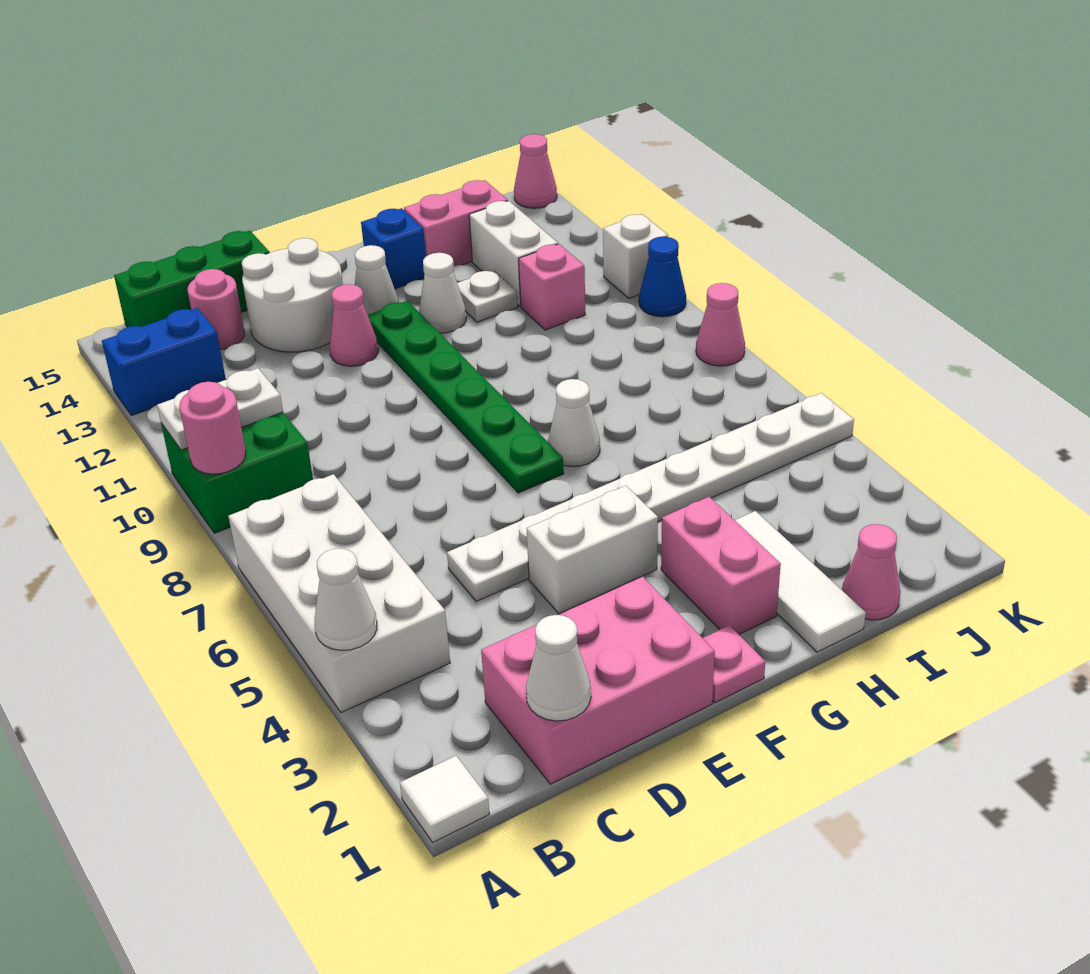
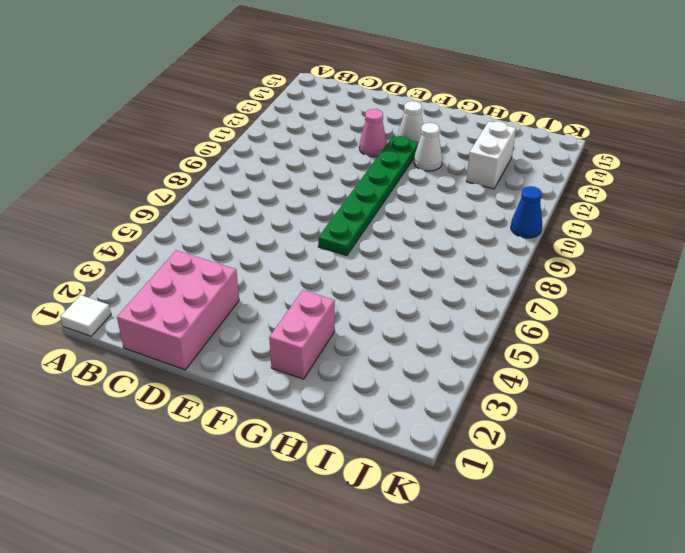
pink brick C1:D3 level 1 -> pink brick C1:E2 level 1
none -> white brick A4:B7 level 1
none -> green brick A9:B10 level 1
none -> blue brick A13:B13 level 1
none -> green brick B15:D15 level 1

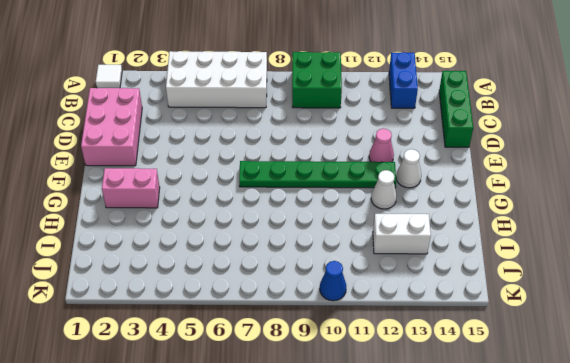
none -> pink round brick C14 level 1
none -> white plate D5:K5 level 1
none -> white round brick D13:E14 level 1
none -> white brick E4:F4 level 1

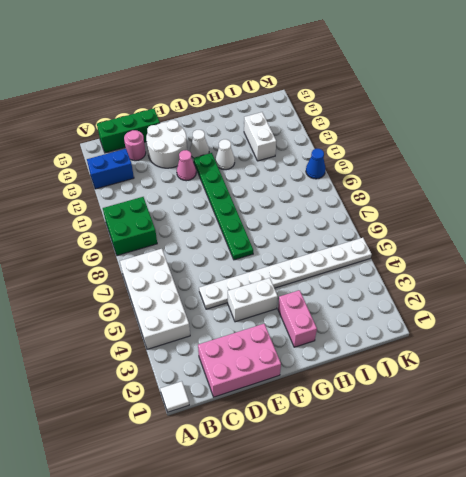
none -> pink plate F1 level 1
none -> white cone G7 level 1
none -> blue brick G14 level 1
none -> white tile H1:H3 level 1

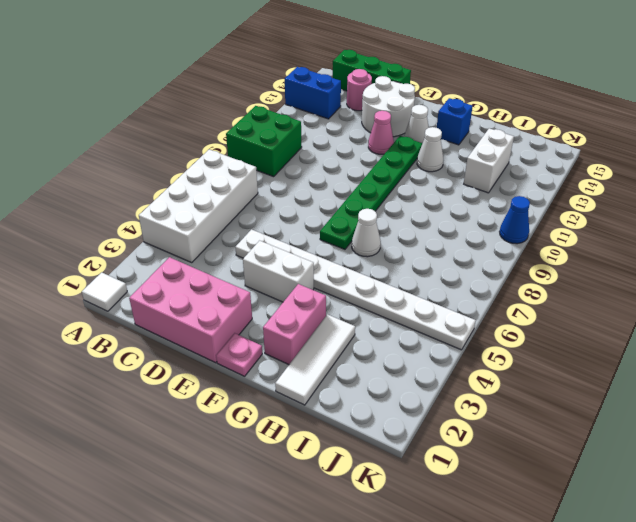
none -> white plate H12 level 1
none -> pink brick H14:I14 level 1
none -> pink cone I1 level 1
none -> pink brick I11 level 1

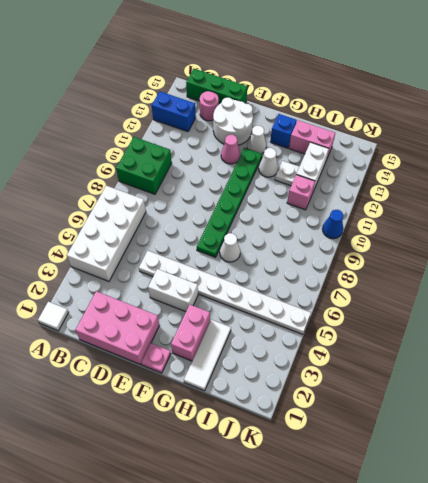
none -> pink cone I1 level 1
none -> pink cone K8 level 1
none -> white brick K11 level 1
none -> pink cone K15 level 1

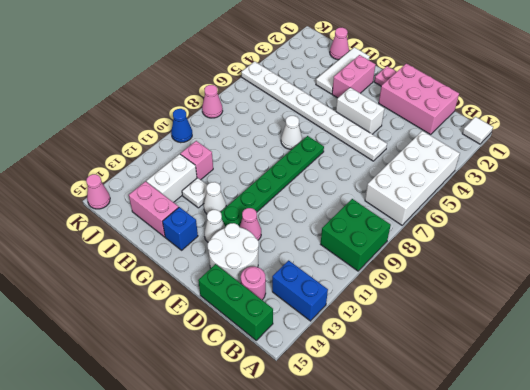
none -> white brick K11 level 1
none -> white cone A4 level 2
none -> pink round brick A9 level 2
none -> white plate A10:B10 level 2

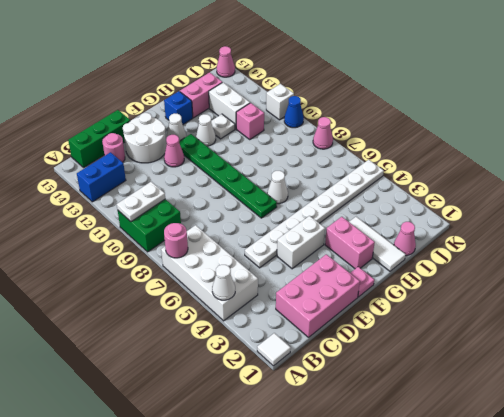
pink round brick A7 level 2 -> pink round brick A9 level 2
none -> white cone C1 level 2

